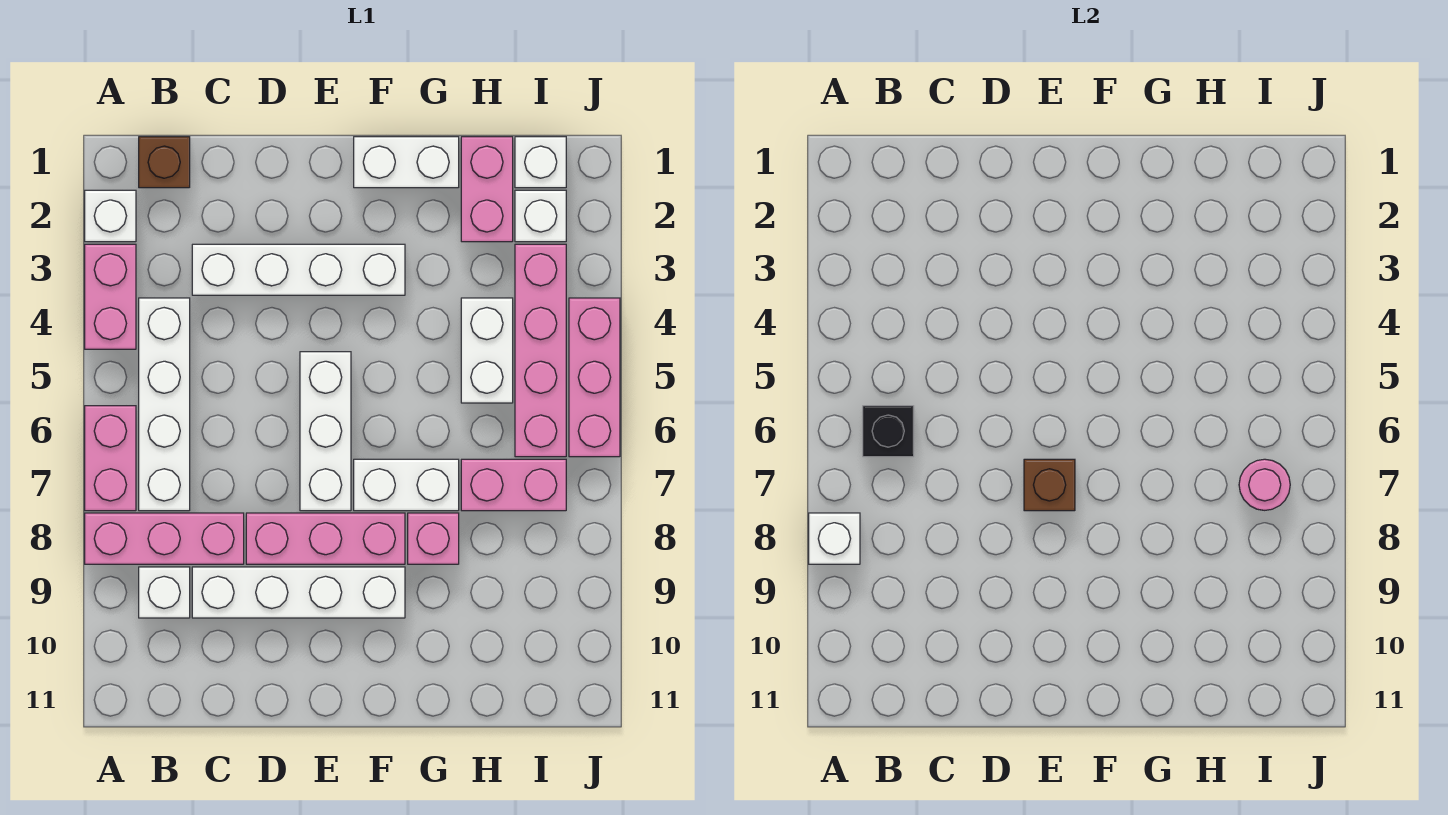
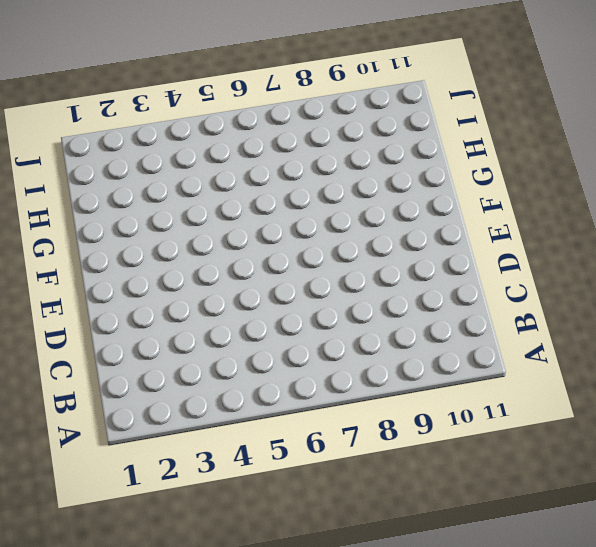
none -> white brick A2 level 1
none -> pink brick A3:A4 level 1
none -> pink brick A6:A7 level 1

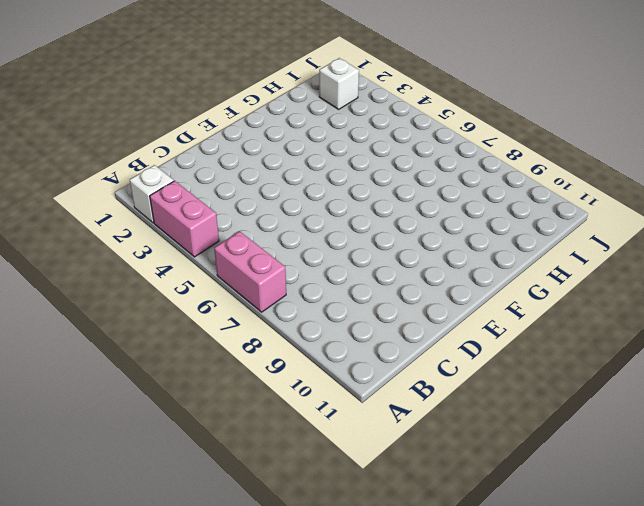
none -> pink brick A8:C8 level 1
none -> brown brick B1 level 1
none -> white brick B4:B7 level 1

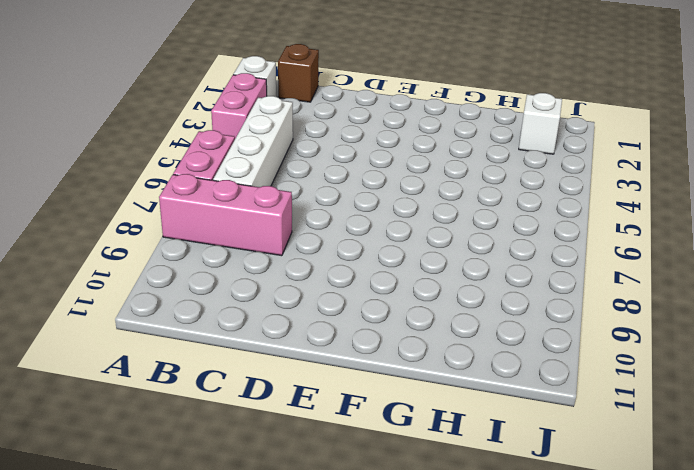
none -> white brick B9 level 1
none -> white brick C3:F3 level 1
none -> white brick C9:F9 level 1

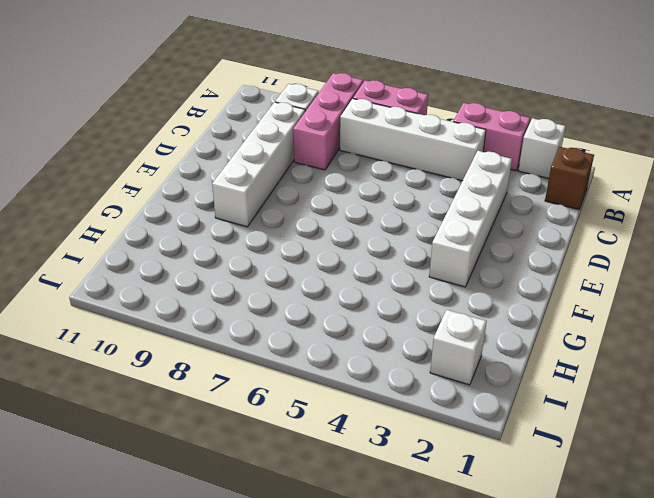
none -> pink brick D8:F8 level 1
none -> white brick E5:E7 level 1
none -> white brick F1:G1 level 1

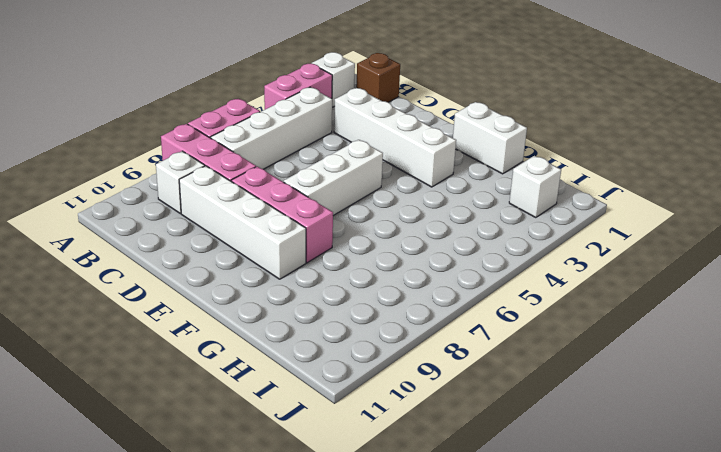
none -> white brick F7:G7 level 1
none -> pink brick G8 level 1
none -> pink brick H1:H2 level 1

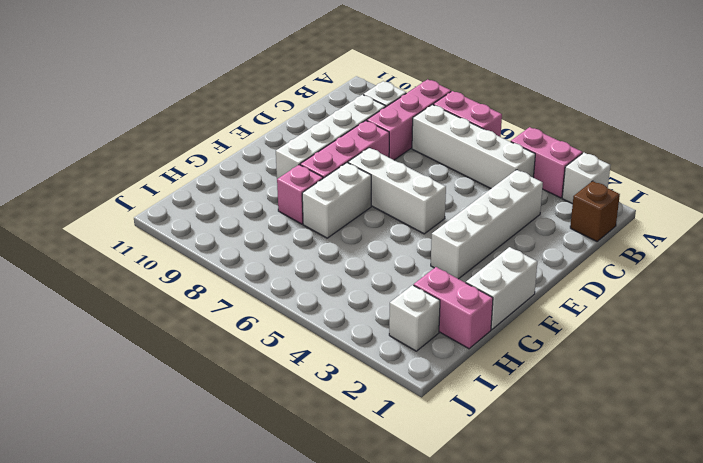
none -> white brick H4:H5 level 1
none -> pink brick H7:I7 level 1
none -> white brick I1 level 1

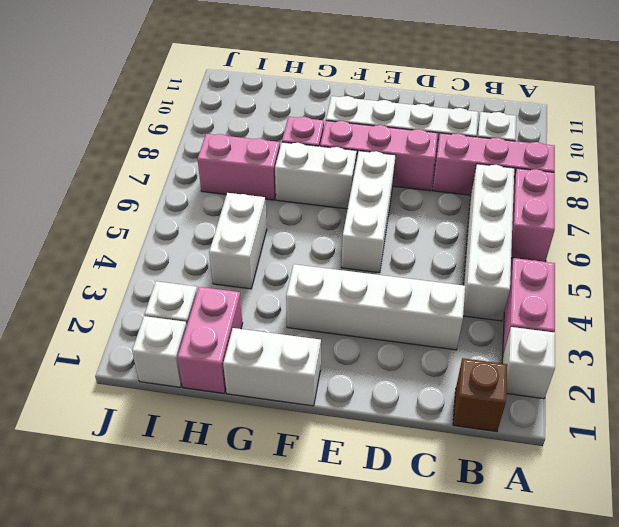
none -> pink brick I3:I6 level 1
none -> pink brick J4:J6 level 1
none -> white brick A8 level 2

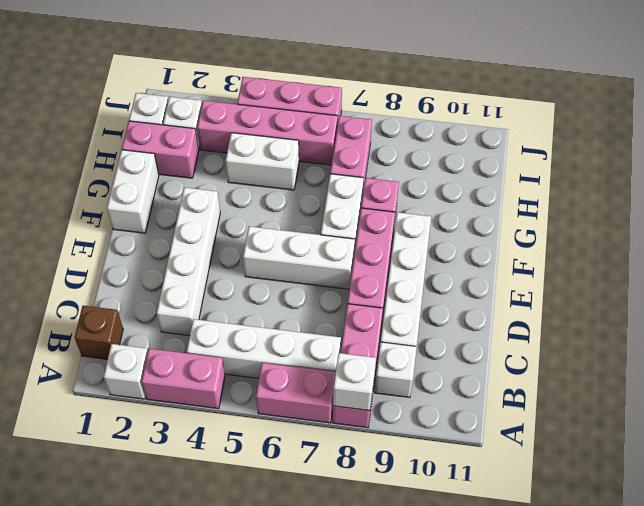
none -> black brick B6 level 2
none -> brown brick E7 level 2
none -> pink round brick I7 level 2

